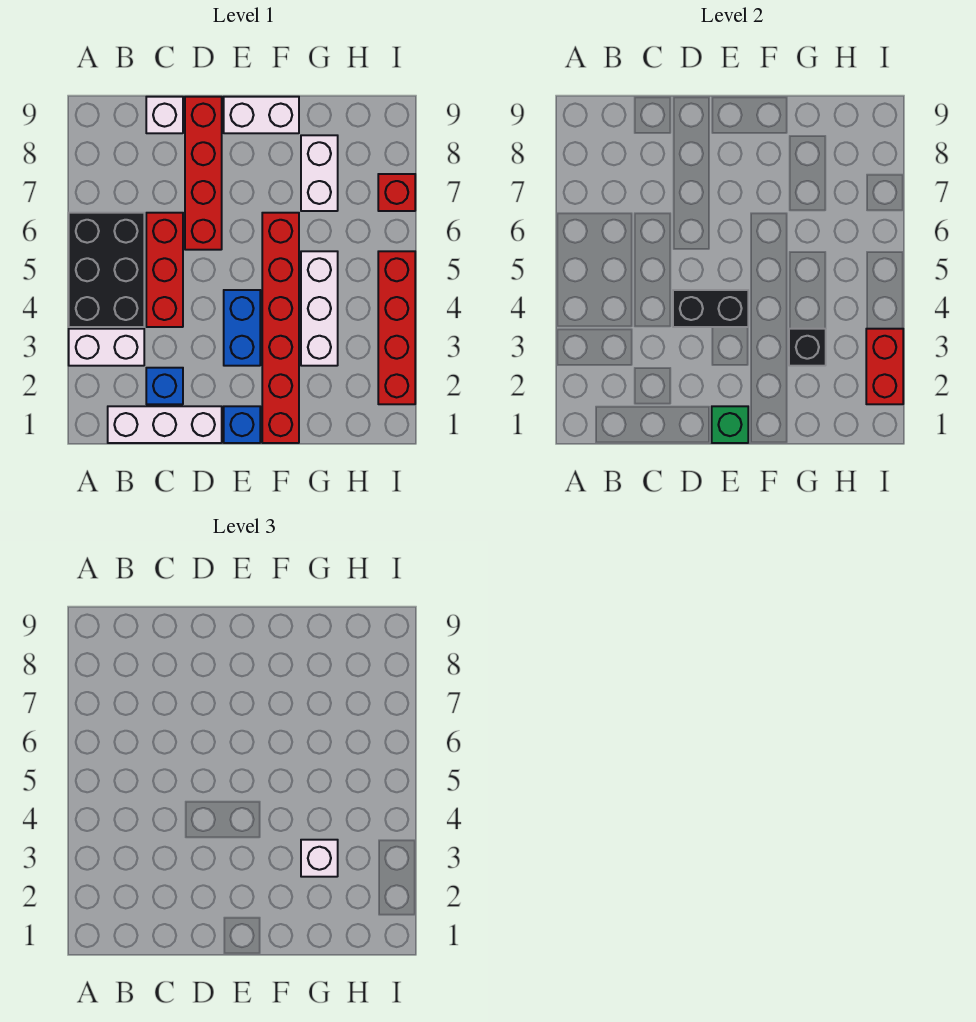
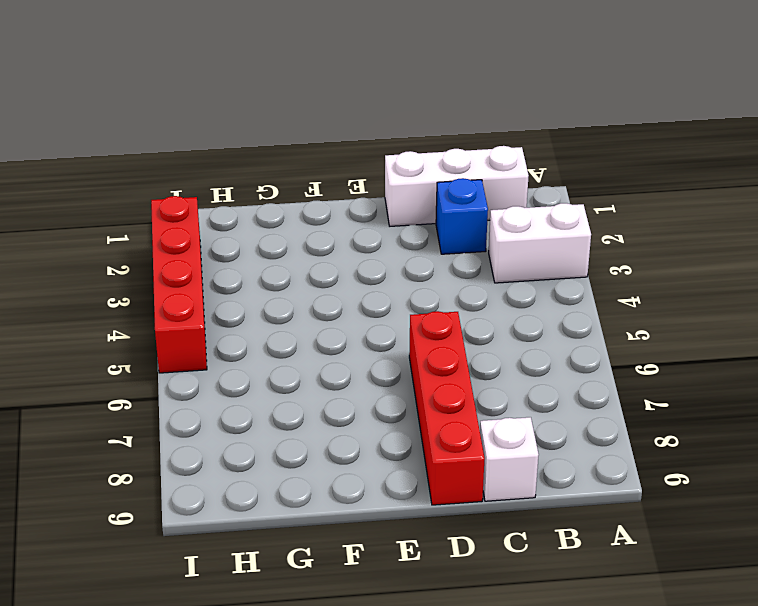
none -> black brick A4:B6 level 1
none -> red brick C4:C6 level 1
none -> blue brick E1 level 1

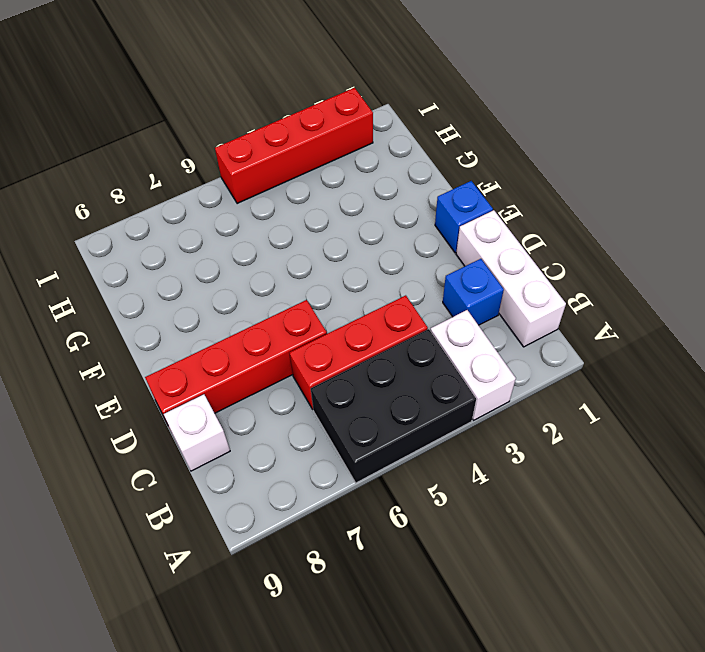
none -> blue brick E3:E4 level 1
none -> white brick E9:F9 level 1
none -> red brick F1:F6 level 1

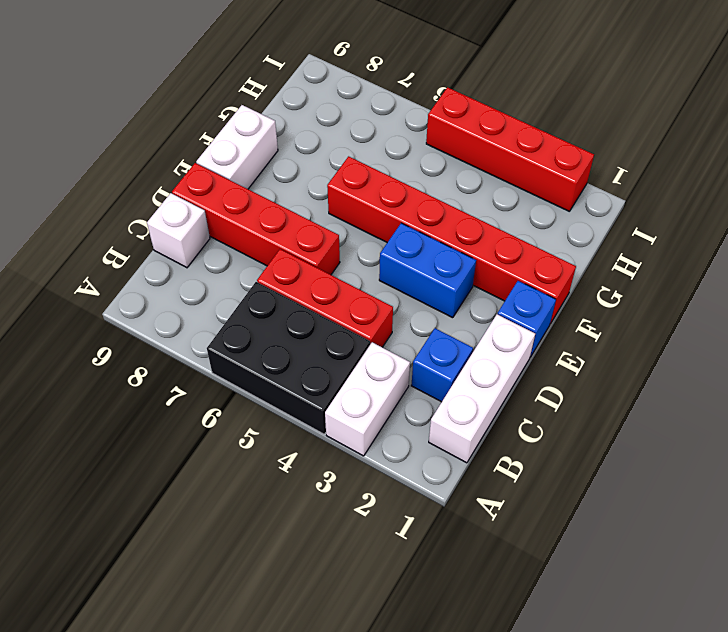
none -> white brick G3:G5 level 1
none -> white brick G7:G8 level 1
none -> red brick I7 level 1

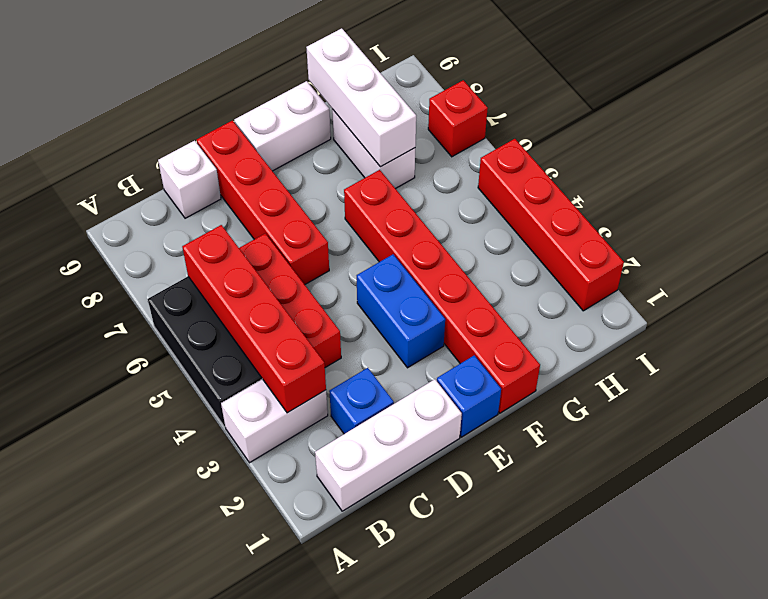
red brick B3:B6 level 2 -> none
white brick G7:G9 level 2 -> white brick G3:G5 level 1
none -> black brick D4:E4 level 2
none -> green brick E1 level 2
none -> black brick G3 level 2

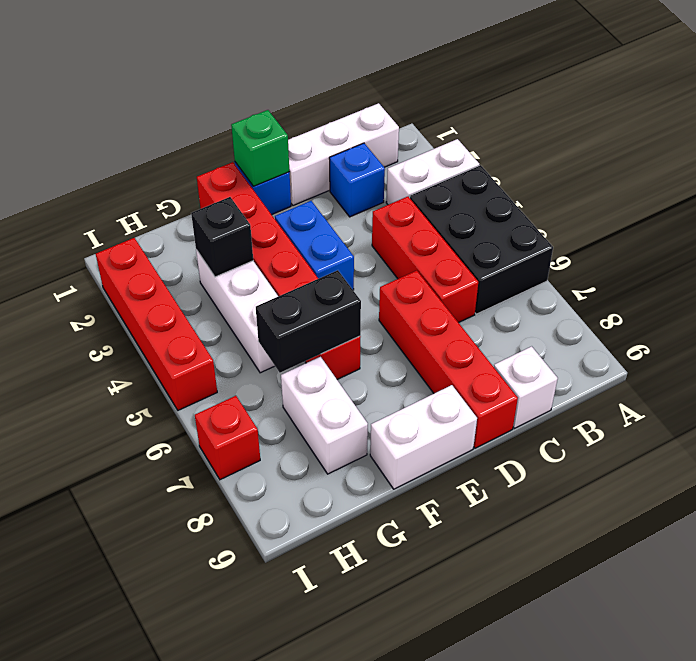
black brick F6:G6 level 2 -> black brick D4:E4 level 2
none -> red brick I2:I3 level 2
none -> white brick G3 level 3

